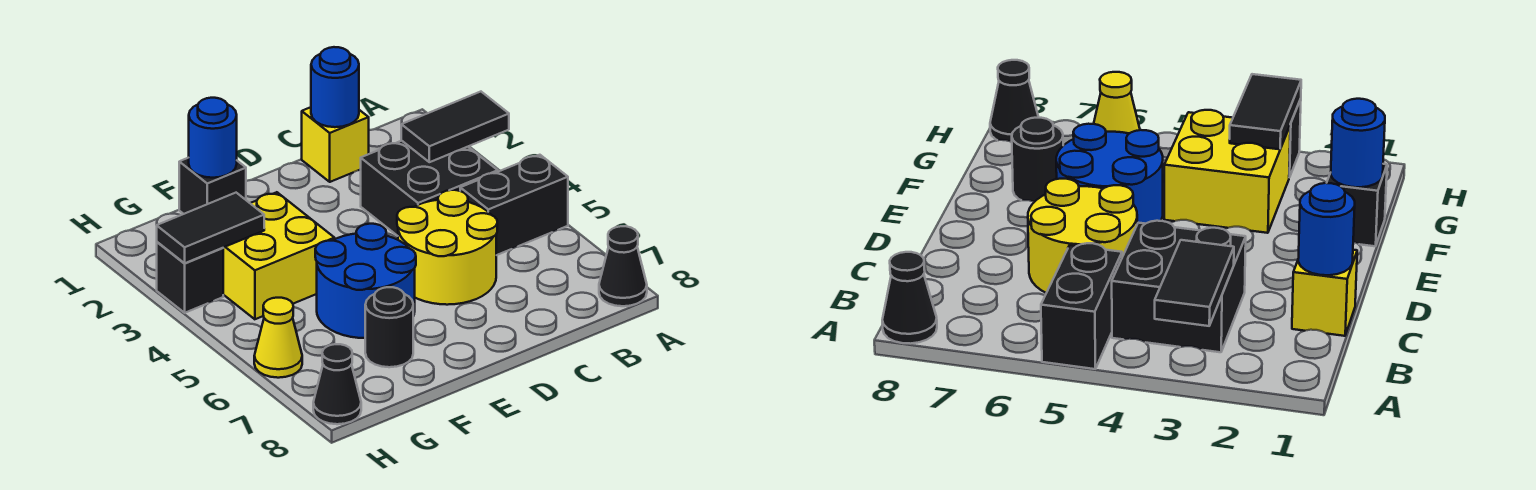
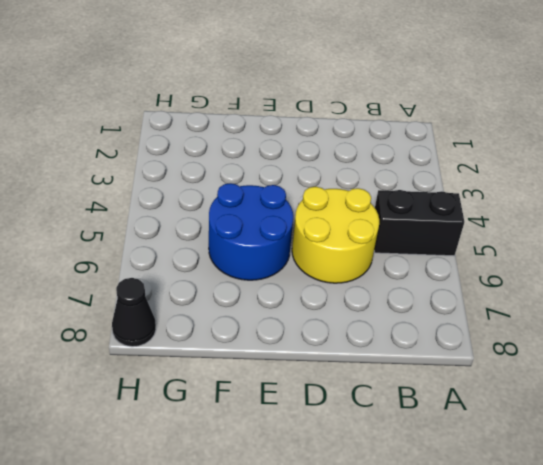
none -> black cone A8 level 1
none -> black brick B3:C4 level 1
none -> yellow brick C1 level 1

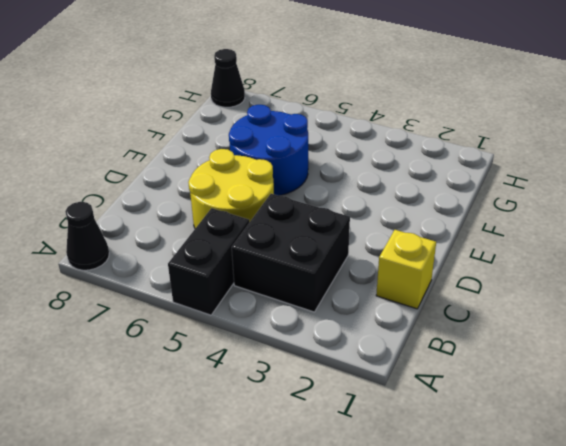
none -> black brick F1 level 1
none -> yellow brick F3:G4 level 1
none -> black round brick F7 level 1

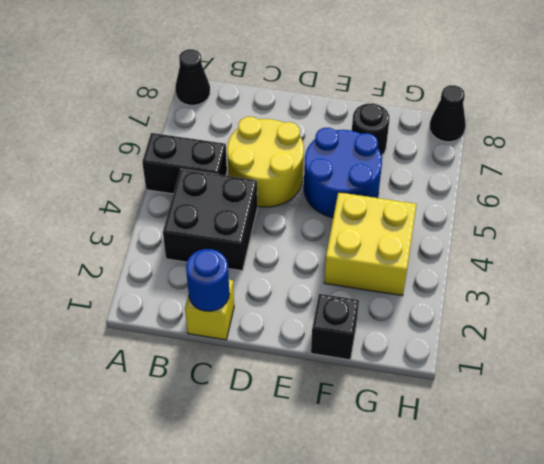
none -> black brick H3 level 1
none -> yellow cone H6 level 1
none -> black tile A3:B3 level 2

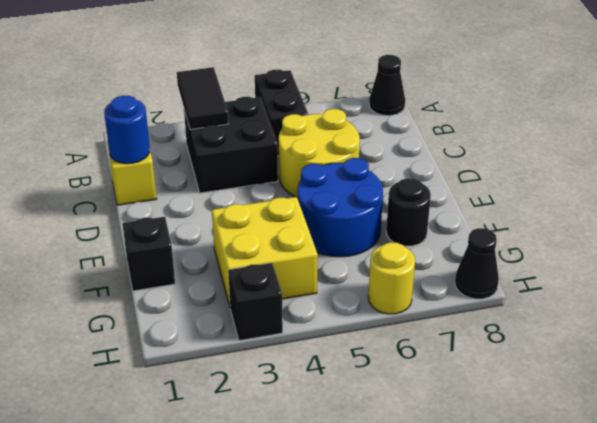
yellow round brick H6 level 1 -> yellow cone H6 level 1
none -> blue round brick F1 level 2
none -> black tile G3:H3 level 2

